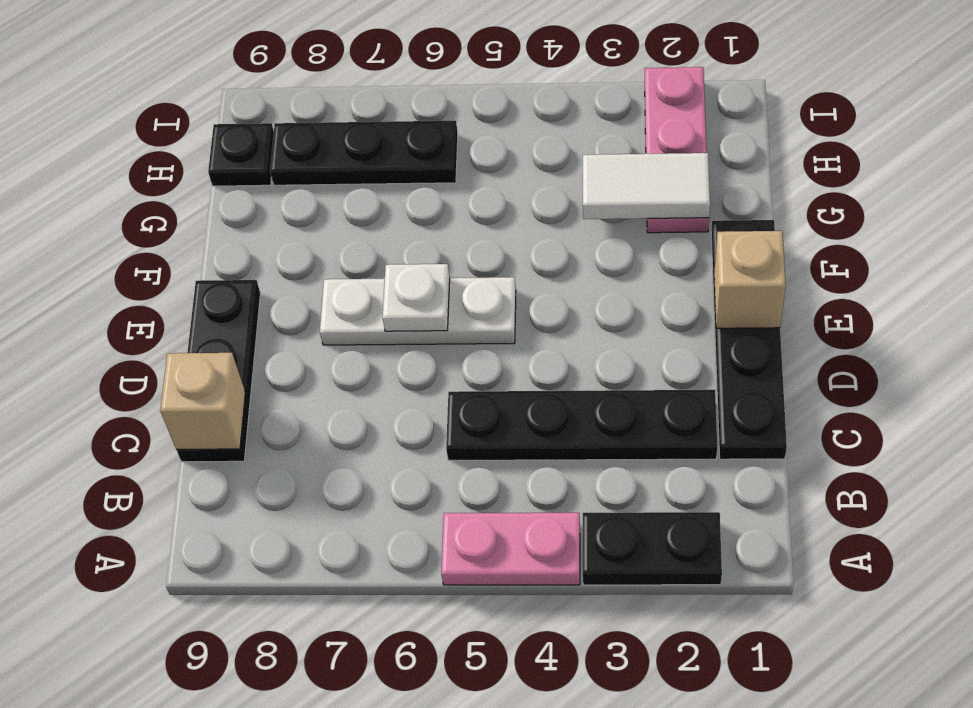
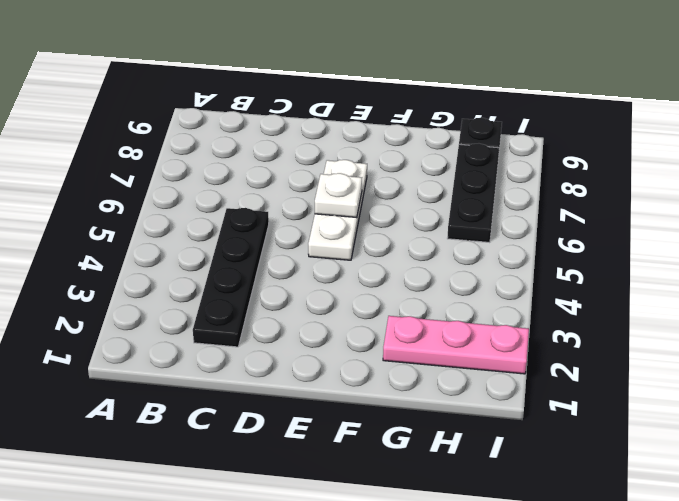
none -> black plate A2:A3 level 1
none -> pink plate A4:A5 level 1
none -> black plate C1:F1 level 1

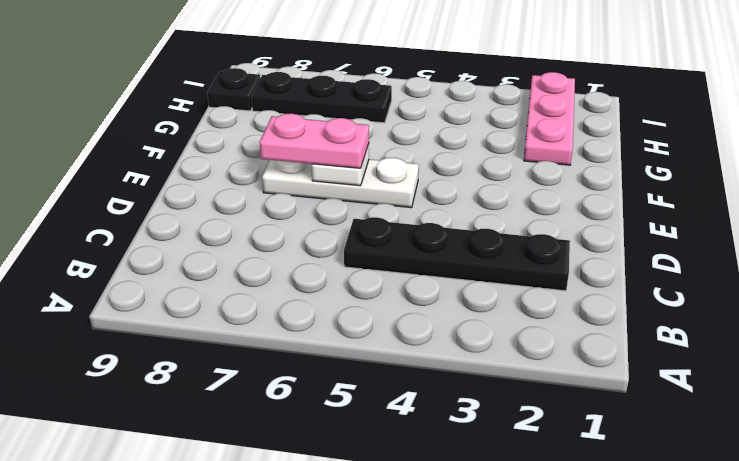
pink plate E6:E7 level 3 -> pink plate A4:A5 level 1
none -> black plate A2:A3 level 1
none -> black plate C1:F1 level 1
none -> black plate C9:E9 level 1

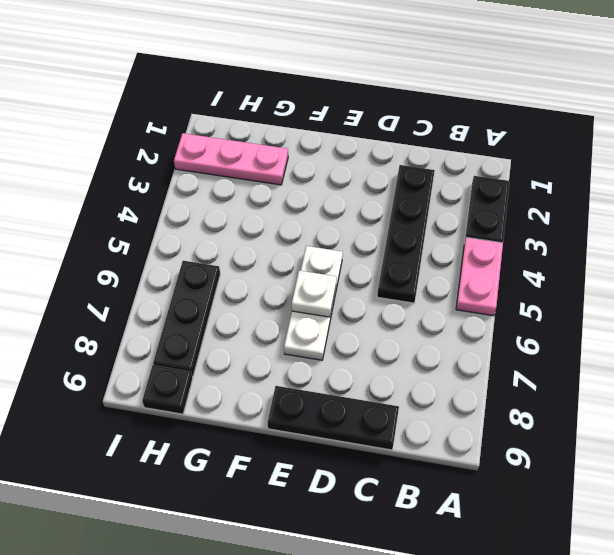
none -> black plate C1:F1 level 1
none -> tan brick C9 level 2
none -> tan brick E1 level 2

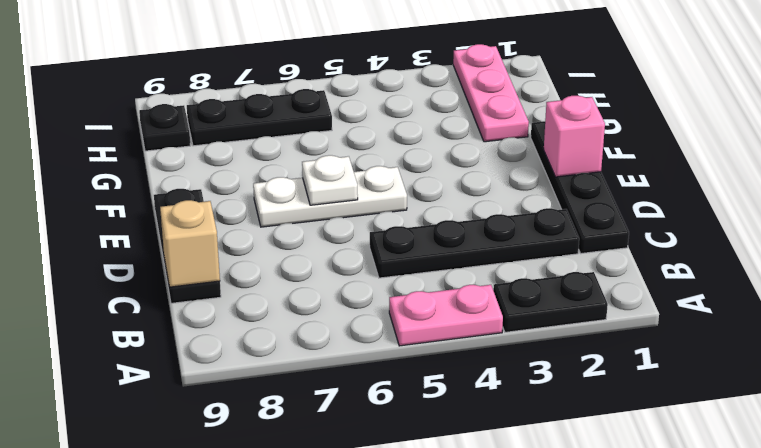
pink brick E1 level 2 -> tan brick E1 level 2
none -> white tile G2:G3 level 2

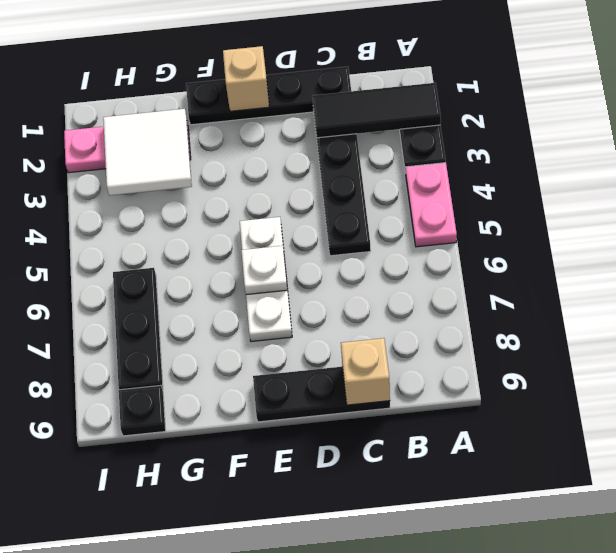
black tile A2:C2 level 2 -> none
white tile G2:H3 level 2 -> white tile G2:G3 level 2

